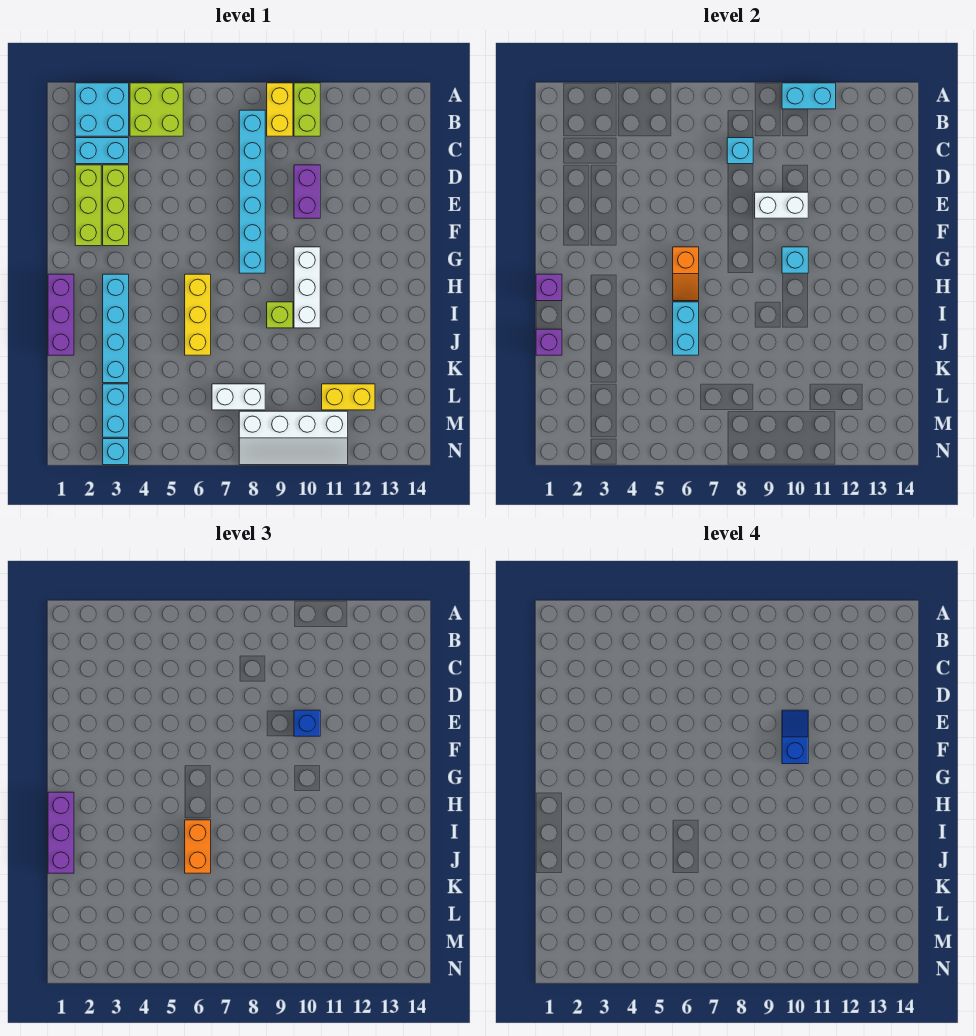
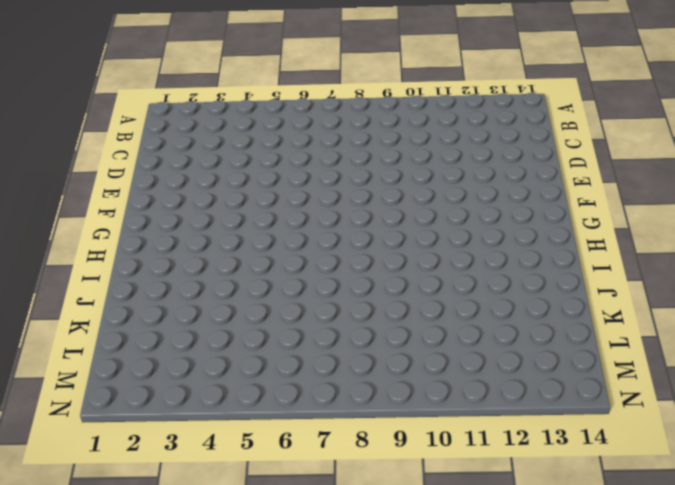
none -> cyan brick A2:B3 level 1
none -> lime brick A4:B5 level 1
none -> yellow brick A9:B9 level 1
none -> lime brick A10:B10 level 1

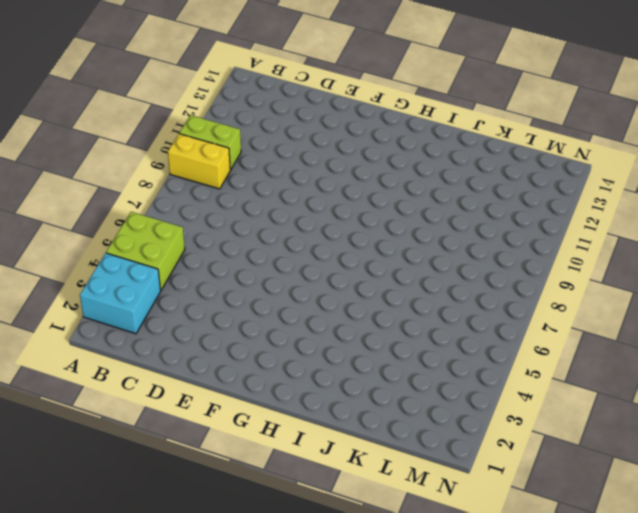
none -> cyan brick B8:G8 level 1
none -> cyan brick C2:C3 level 1
none -> lime brick D2:F2 level 1
none -> lime brick D3:F3 level 1

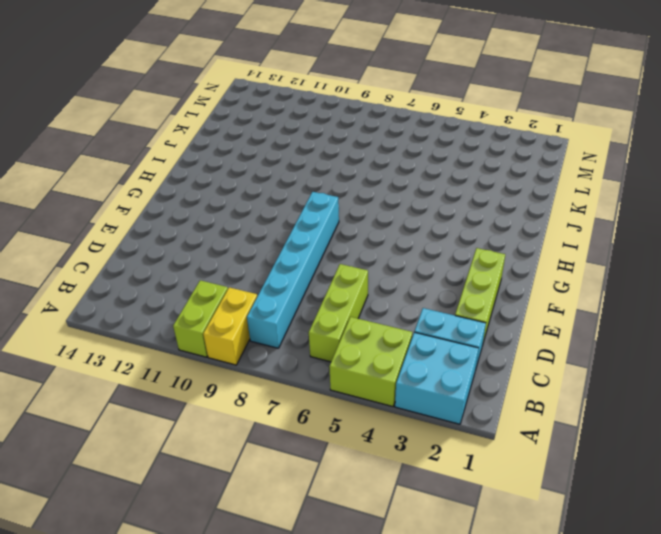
lime brick B6:D6 level 1 -> lime brick D3:F3 level 1
none -> purple brick D10:E10 level 1
none -> white brick G10:I10 level 1
none -> purple brick H1:J1 level 1
none -> cyan brick H3:K3 level 1

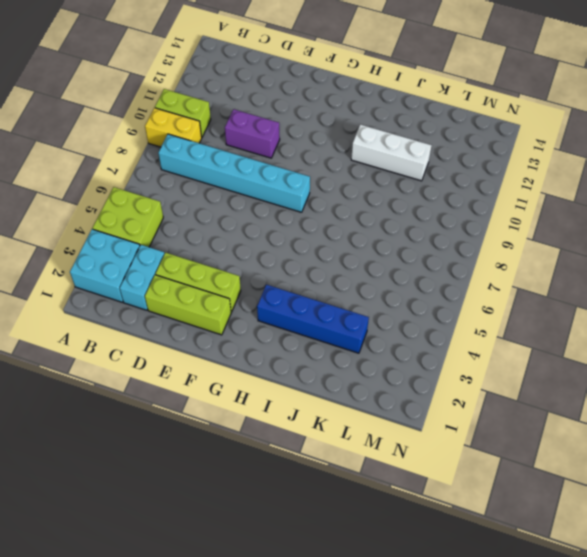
blue brick H3:K3 level 1 -> cyan brick H3:K3 level 1
white brick I11:K11 level 1 -> white brick G10:I10 level 1
none -> purple brick H1:J1 level 1
none -> yellow brick H6:J6 level 1
none -> lime brick I9 level 1
none -> cyan brick L3:M3 level 1

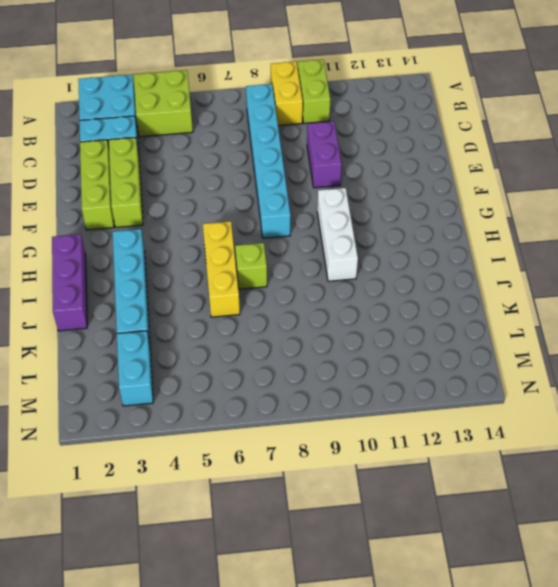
lime brick I7 level 1 -> lime brick I9 level 1
none -> white brick L7:L8 level 1
none -> yellow brick L11:L12 level 1
none -> white slope M8:N11 level 1 top M
none -> cyan brick N3 level 1

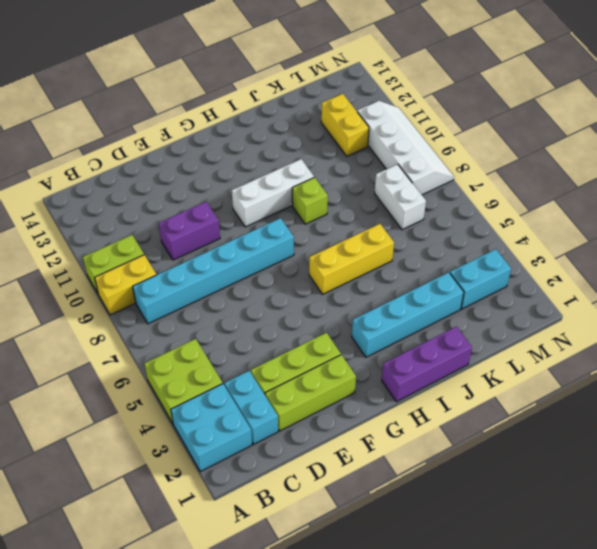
none -> cyan brick N3 level 1
none -> cyan brick A10:A11 level 2
none -> cyan brick C8 level 2
none -> white brick E9:E10 level 2

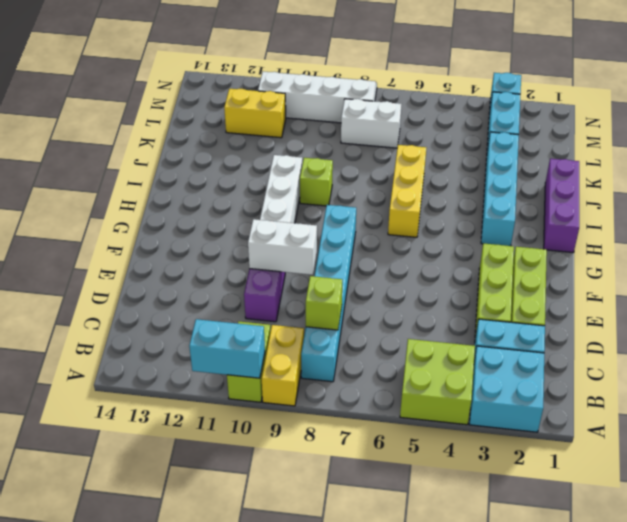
lime brick C8 level 2 -> cyan brick C8 level 2
none -> orange slope G6:H6 level 2 top G
none -> cyan brick G10 level 2
none -> purple brick H1 level 2
none -> cyan brick I6:J6 level 2

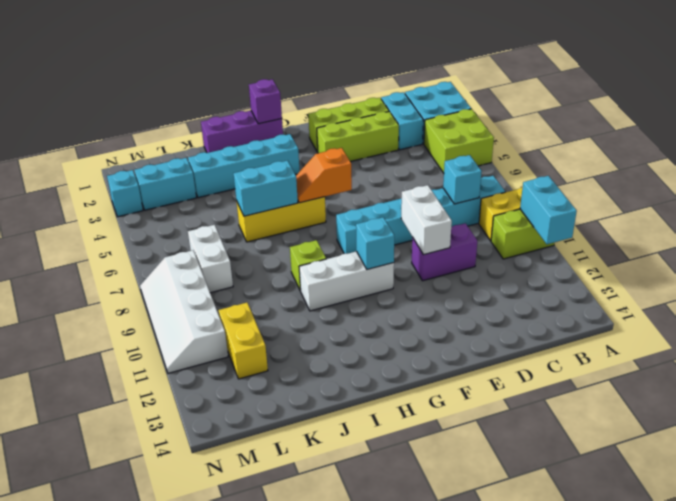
none -> purple brick J1 level 2
none -> blue brick E10 level 3
none -> purple brick H1:J1 level 3
none -> orange brick I6:J6 level 3

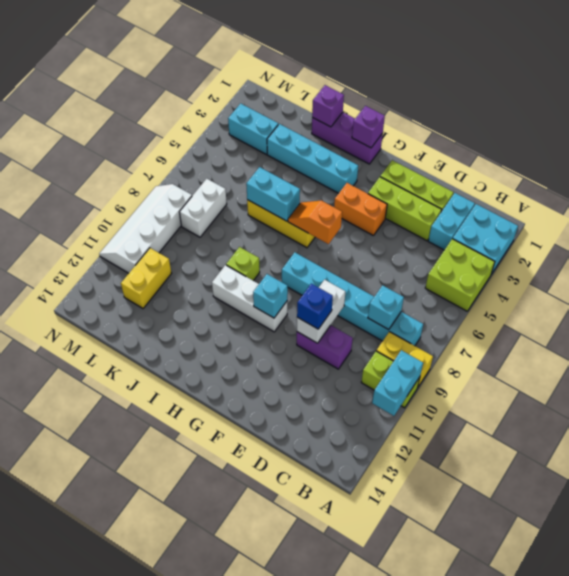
orange brick F4:G4 level 1 -> orange brick I6:J6 level 3
none -> cyan brick N3 level 1
none -> purple brick H1:J1 level 3
none -> blue slope E10:F10 level 4 top F

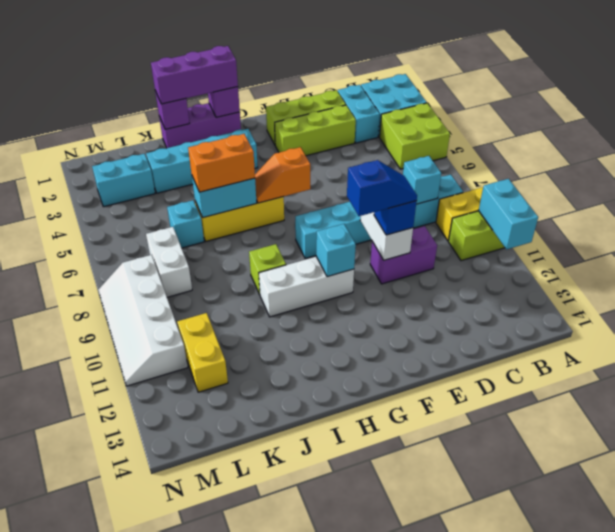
cyan brick K6 level 1 -> cyan brick N3 level 1

